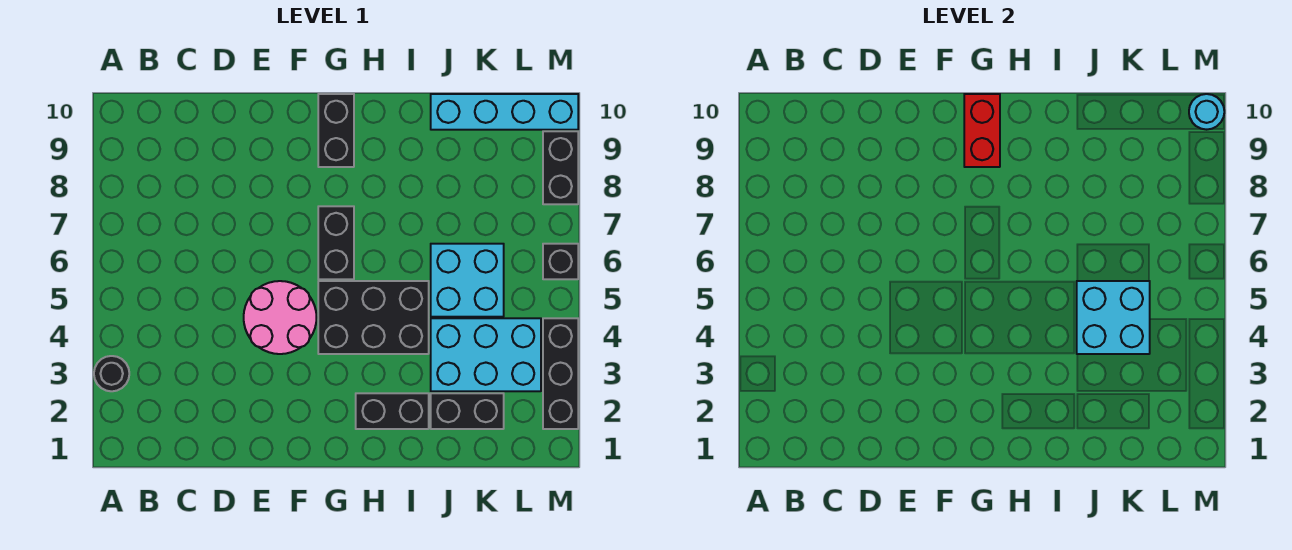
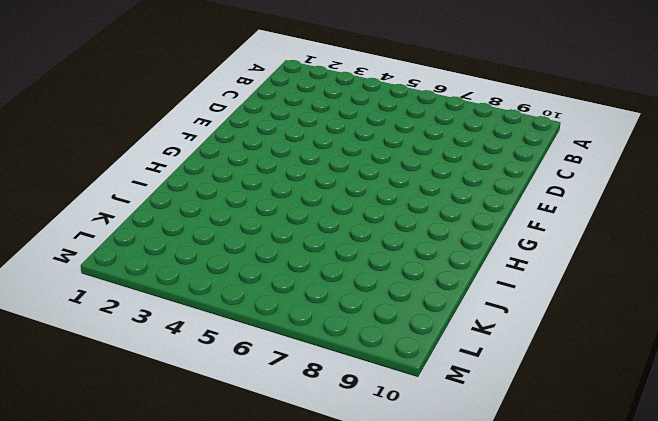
none -> black round brick A3 level 1
none -> pink round brick E4:F5 level 1
none -> black brick G4:I5 level 1

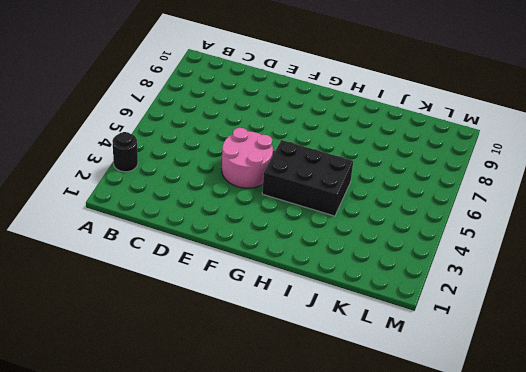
none -> black brick G6:G7 level 1
none -> black brick G9:G10 level 1
none -> black brick H2:I2 level 1

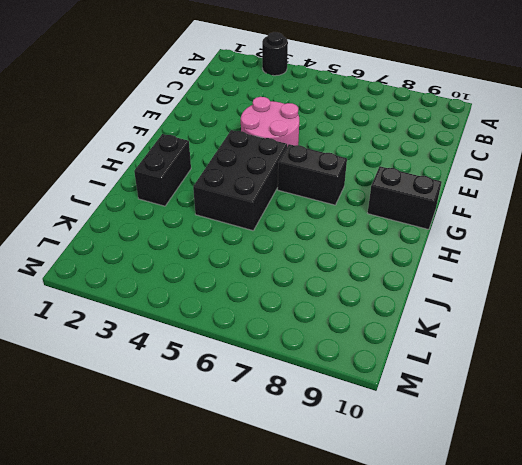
none -> black brick J2:K2 level 1
none -> cyan brick J3:L4 level 1
none -> cyan brick J5:K6 level 1

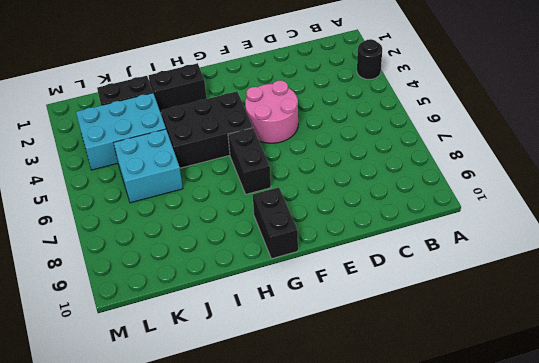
none -> cyan brick J10:M10 level 1
none -> black brick M2:M4 level 1
none -> black brick M6 level 1

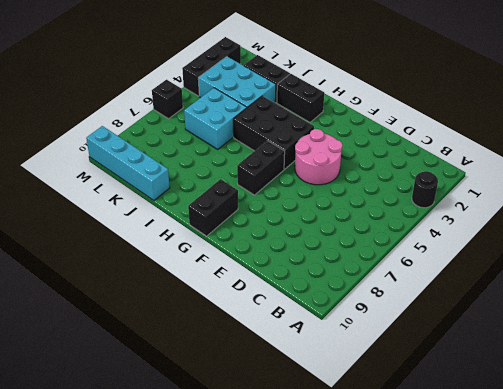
none -> black brick M8:M9 level 1
none -> red brick G9:G10 level 2
none -> cyan brick J4:K5 level 2

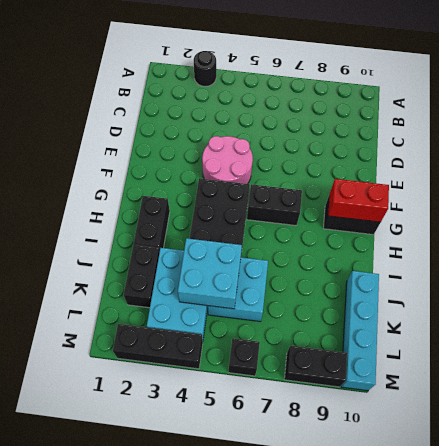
none -> cyan round brick M10 level 2

